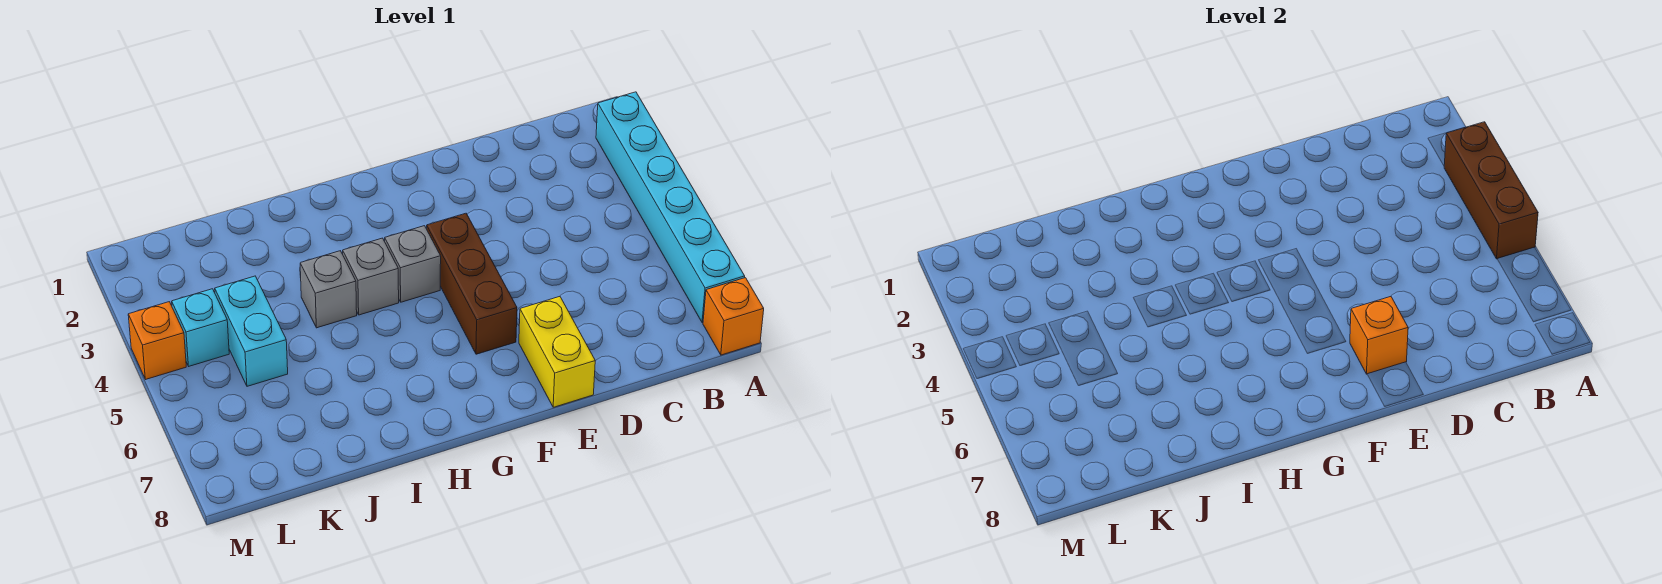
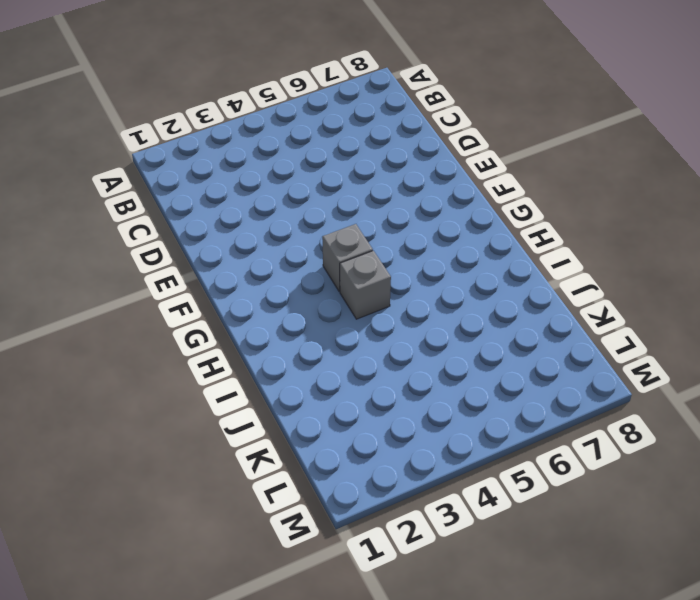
none -> cyan brick A2:A7 level 1
none -> orange brick A8 level 1
none -> yellow brick E7:E8 level 1

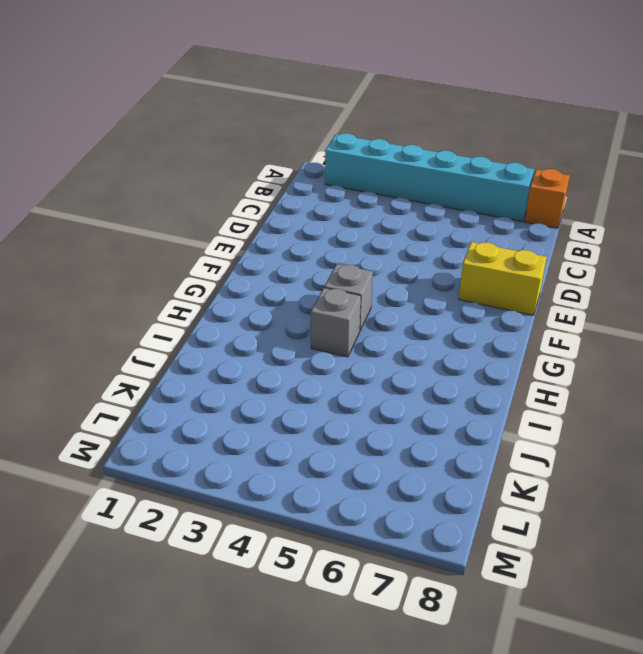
none -> brown brick F4:F6 level 1
none -> grey brick I4 level 1
none -> cyan brick K4:K5 level 1

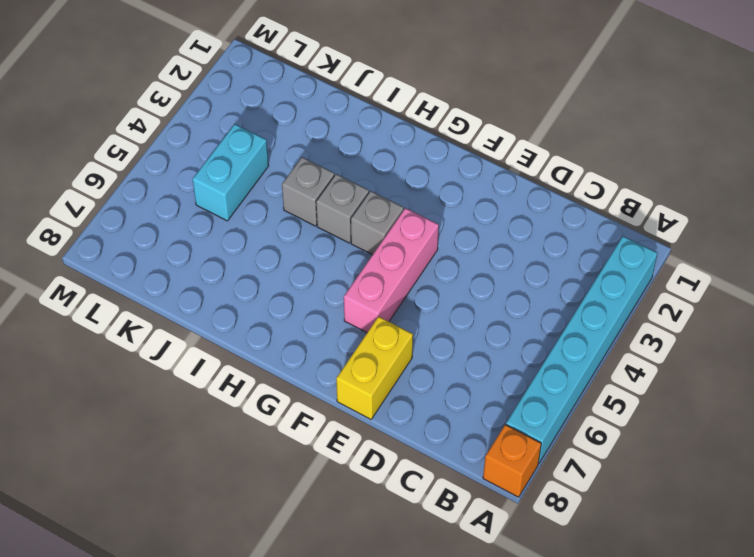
pink brick F4:F6 level 1 -> brown brick F4:F6 level 1
none -> cyan brick L4 level 1
none -> orange brick M4 level 1
none -> brown brick A3:A5 level 2

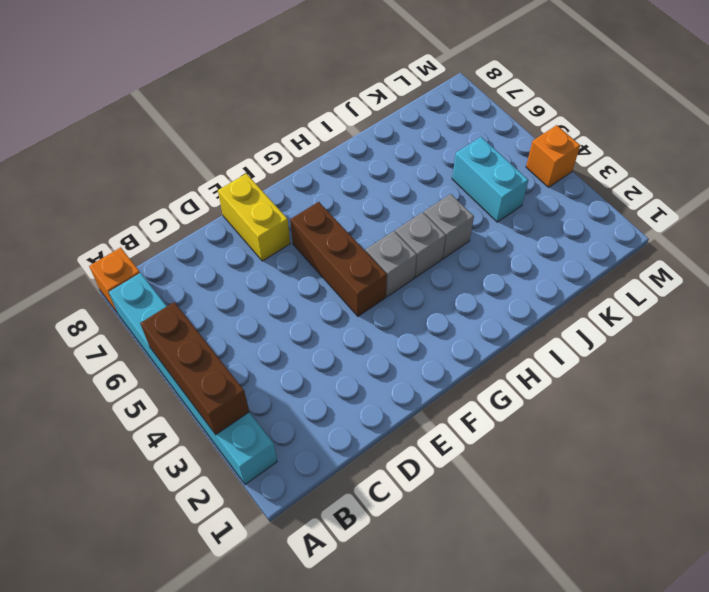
none -> cyan brick L4 level 1
none -> orange brick E7 level 2

